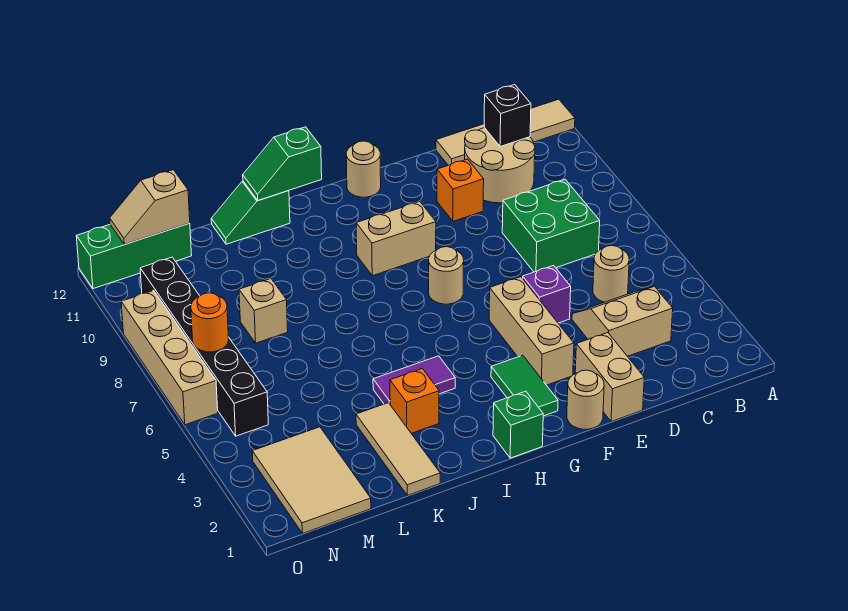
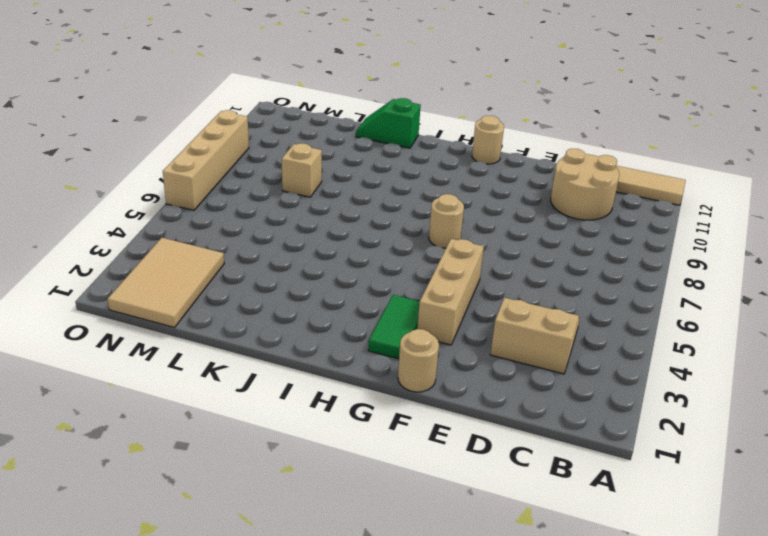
none -> tan round brick C5 level 1
none -> green brick C7:D8 level 1
none -> tan brick E1:E2 level 1

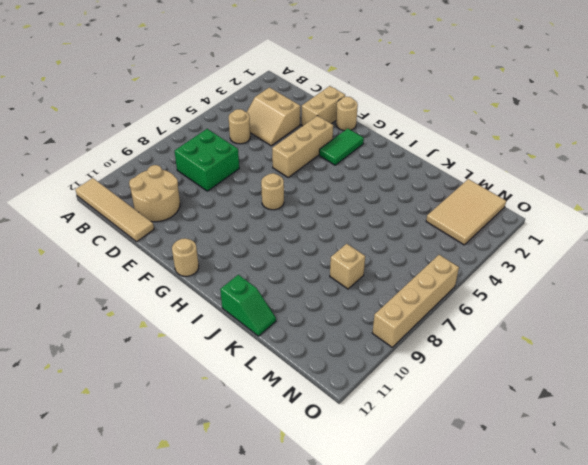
none -> purple brick E5 level 1
none -> orange brick E10 level 1
none -> tan brick G9:H9 level 1

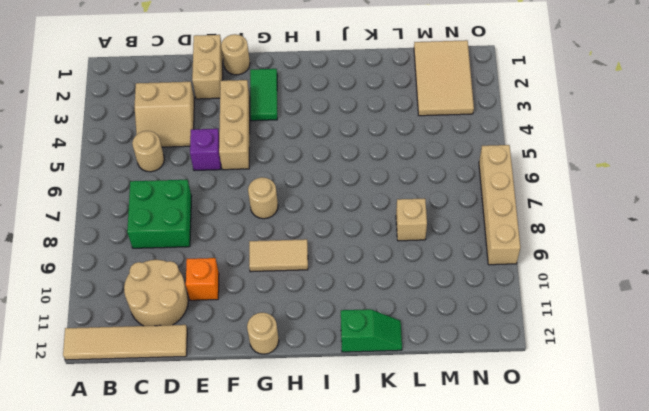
tan tile G9:H9 level 1 -> tan brick G9:H9 level 1
none -> green brick H1 level 1
none -> purple tile I4:J4 level 1
none -> orange brick J3 level 1

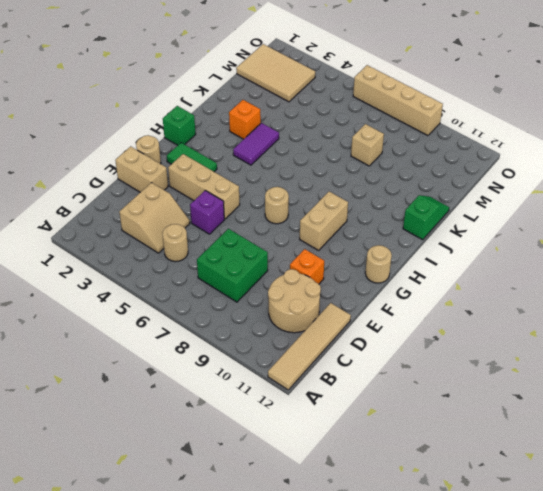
none -> tan tile K1:K3 level 1
none -> green brick M12:O12 level 1
none -> black brick N5:N10 level 1

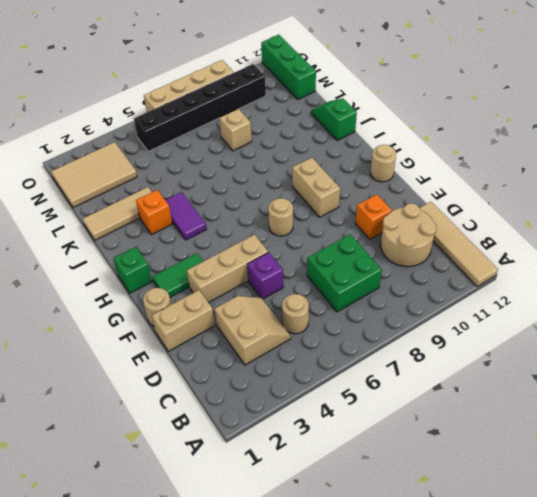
none -> black brick C11 level 2
none -> green slope I12:J12 level 2 top I
none -> tan slope M12:N12 level 2 top M

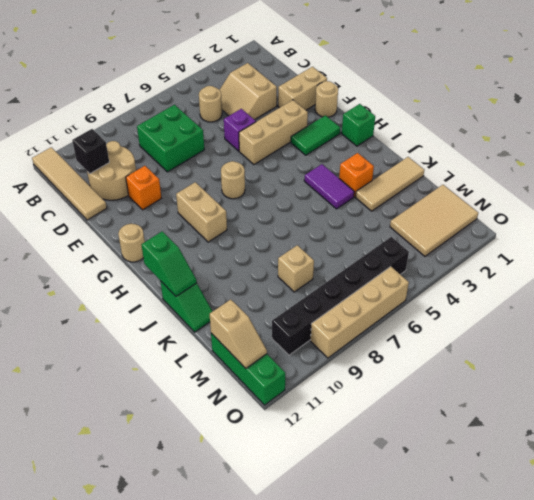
none -> orange round brick N7 level 2

